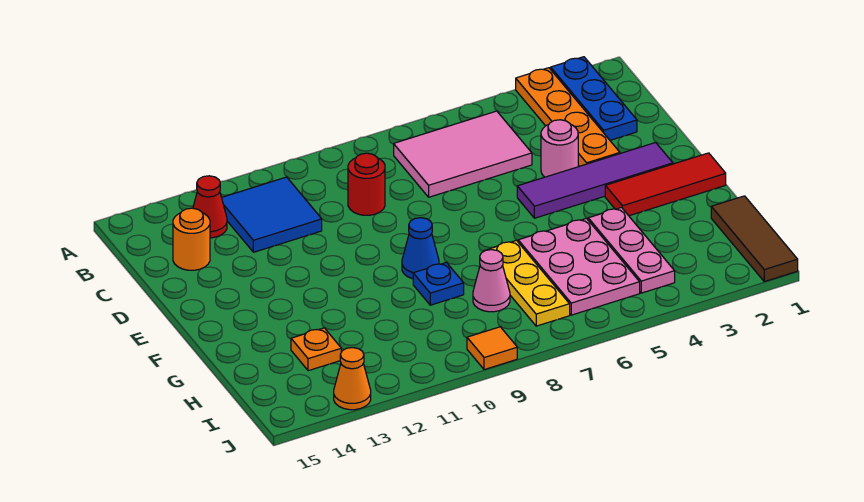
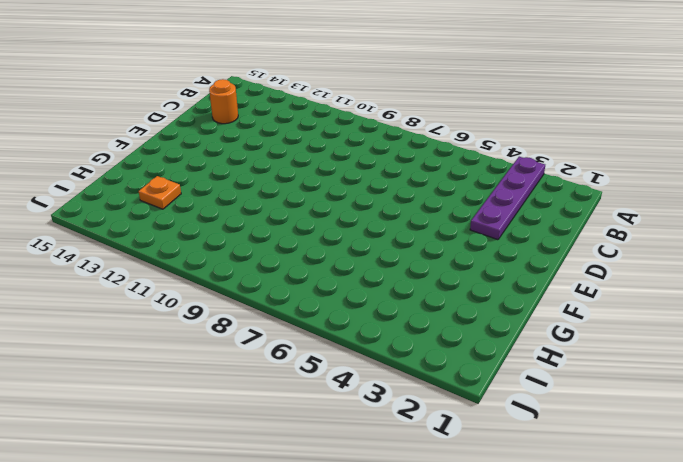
purple plate A3:D3 level 1 -> orange plate A3:D3 level 1
none -> blue plate A2:C2 level 1
none -> pink tile B5:C7 level 1
none -> blue tile B11:C12 level 1

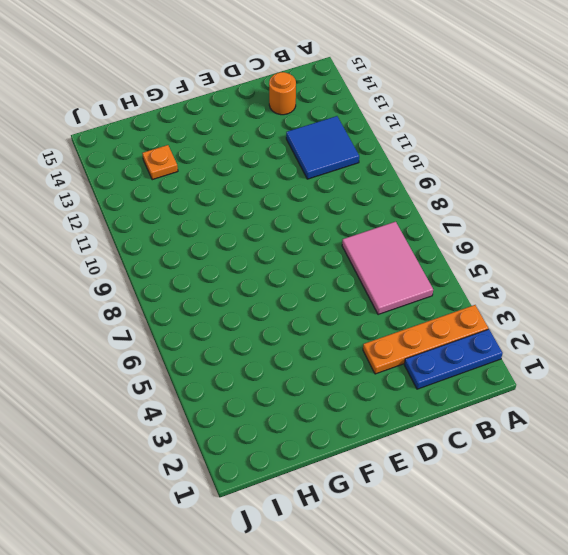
none -> red cone B13 level 1
none -> red round brick C9 level 1
none -> pink round brick D4 level 1

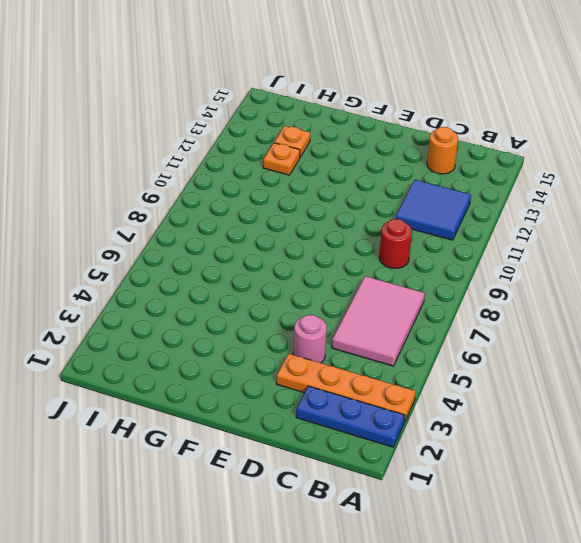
orange plate H12 level 1 -> none
none -> red cone B13 level 1
none -> purple tile E2:E5 level 1
none -> red tile F1:F3 level 1

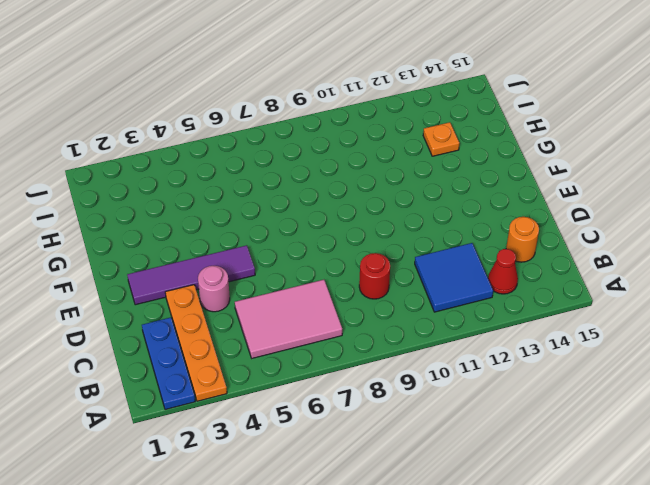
none -> red tile F1:F3 level 1
none -> blue cone F9 level 1
none -> pink plate G4:I4 level 1

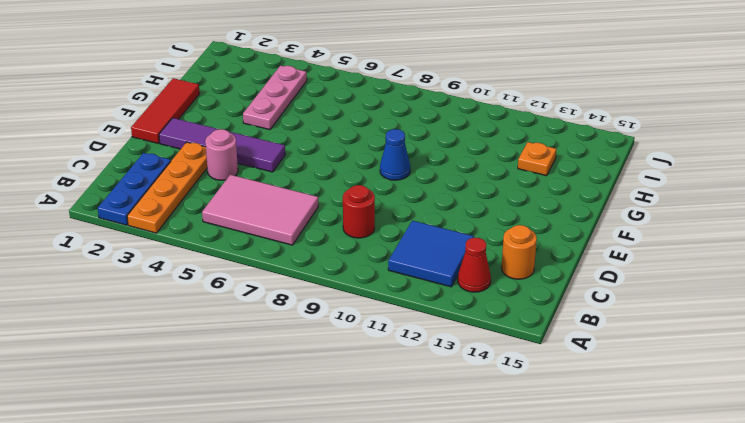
red tile E1:G1 level 1 -> red tile F1:F3 level 1
none -> pink plate G5:I6 level 1
none -> yellow plate G7:I7 level 1
none -> blue plate G9 level 1

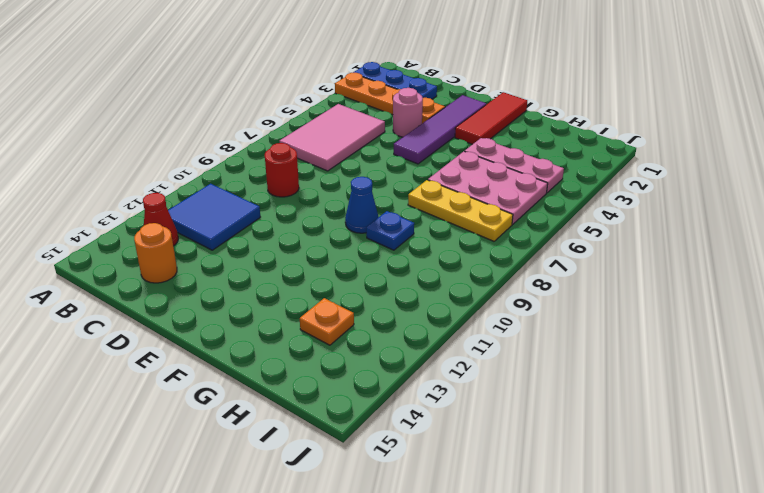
none -> brown tile H1:J1 level 1
none -> pink cone H8 level 1
none -> orange tile J9 level 1

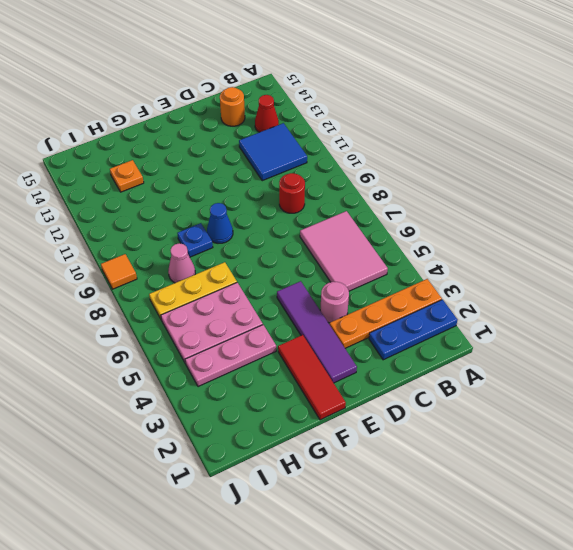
none -> brown tile H1:J1 level 1
none -> orange cone J13 level 1

